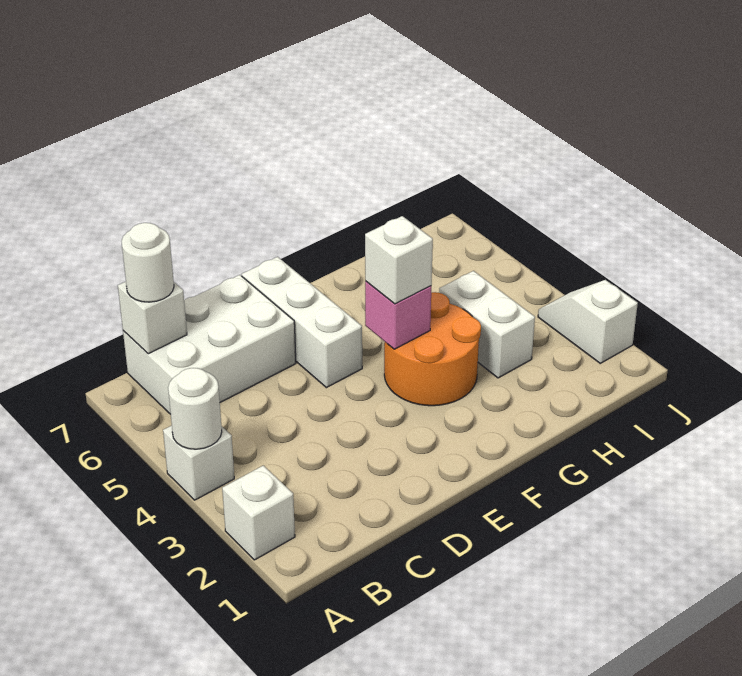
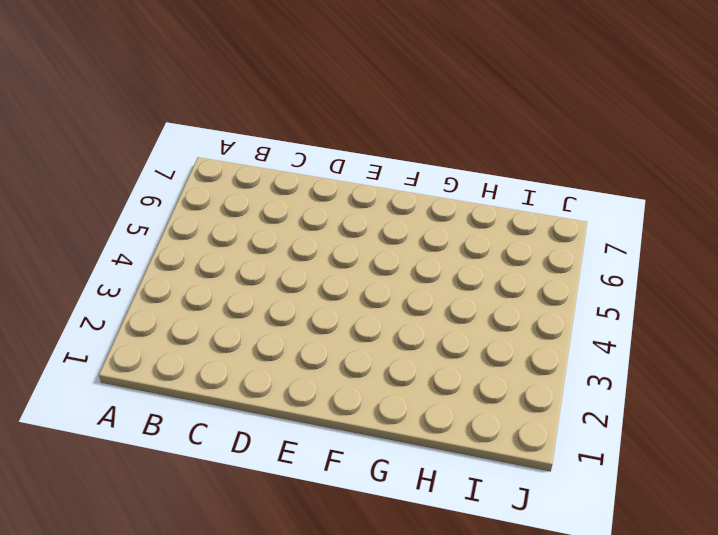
none -> white brick A2 level 1
none -> white brick A4 level 1
none -> white brick B6:D7 level 1

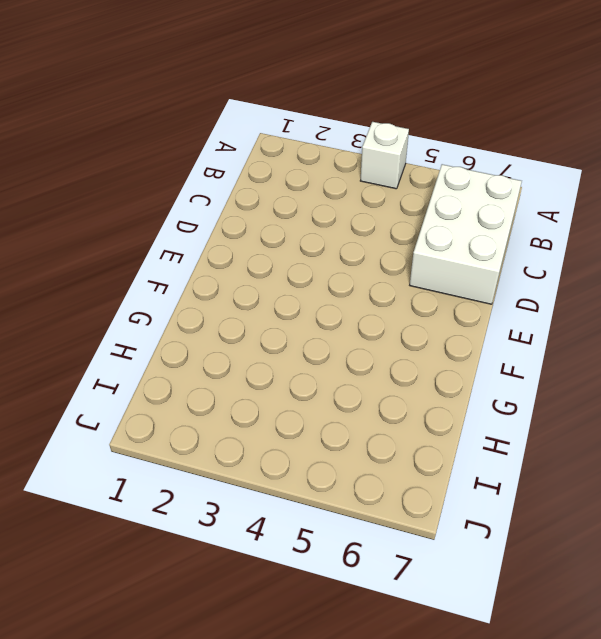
none -> white brick A2 level 1
none -> white brick E5:E7 level 1
none -> orange round brick F3:G4 level 1

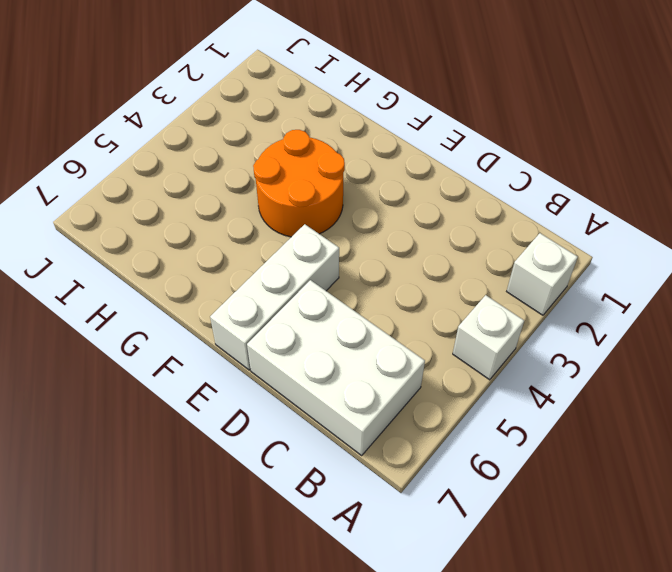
none -> white brick H3:H4 level 1
none -> white slope J2:J3 level 1 top 2
none -> white round brick A4 level 2

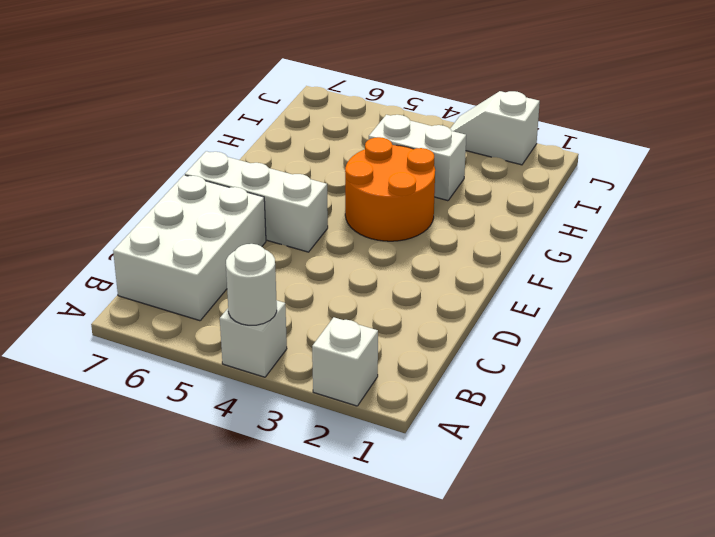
none -> white brick B7 level 2
none -> pink brick F4 level 2
none -> white round brick B7 level 3

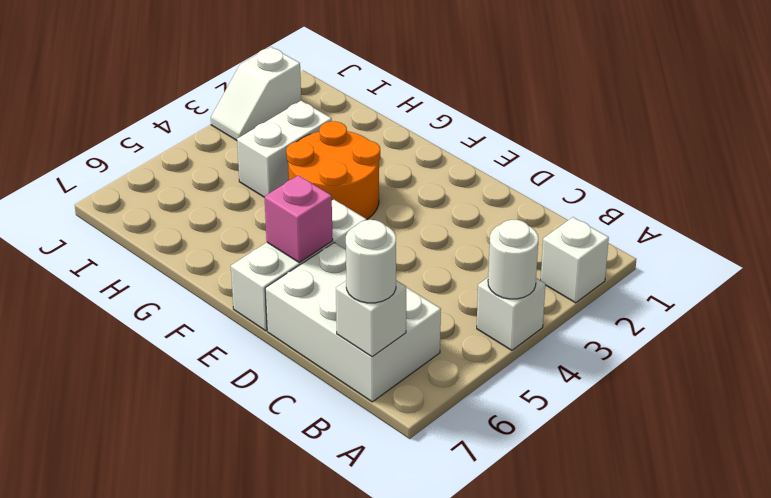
pink brick E6 level 2 -> pink brick F4 level 2
none -> white brick F4 level 3

